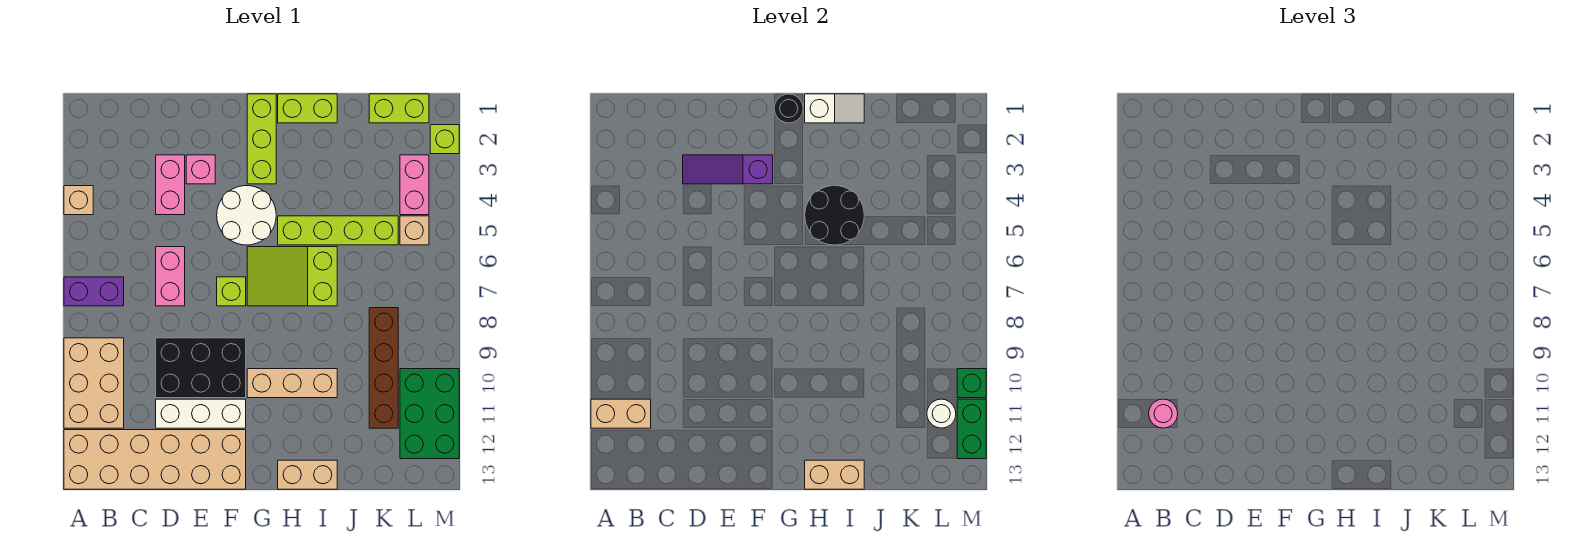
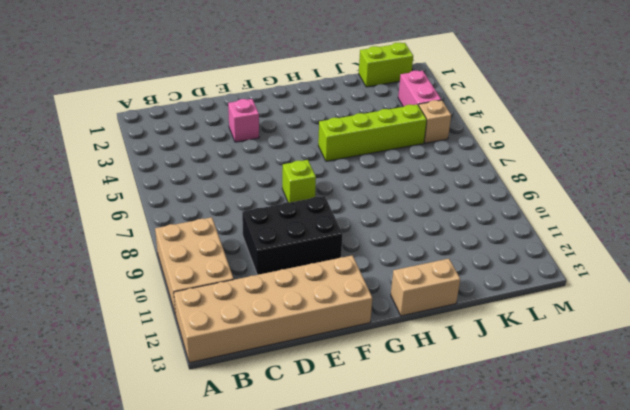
none -> tan brick A4 level 1
none -> purple brick A7:B7 level 1
none -> pink brick D3:D4 level 1
none -> pink brick D6:D7 level 1

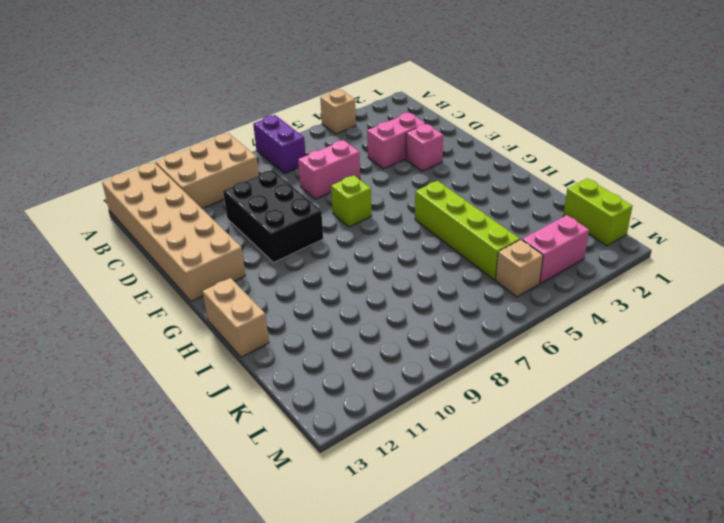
none -> white brick D11:F11 level 1
none -> white round brick F4:G5 level 1
none -> lime brick G1:G3 level 1
none -> lime slope G6:I7 level 1 top I

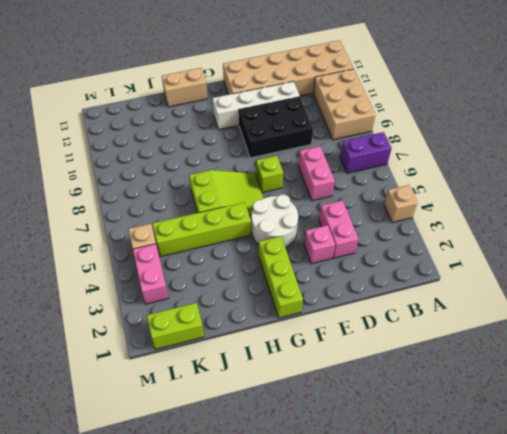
white brick D11:G11 level 1 -> white brick D11:F11 level 1
none -> tan brick G10:I10 level 1
none -> lime brick H1:I1 level 1
none -> brown brick K8:K11 level 1
none -> green brick L10:M12 level 1

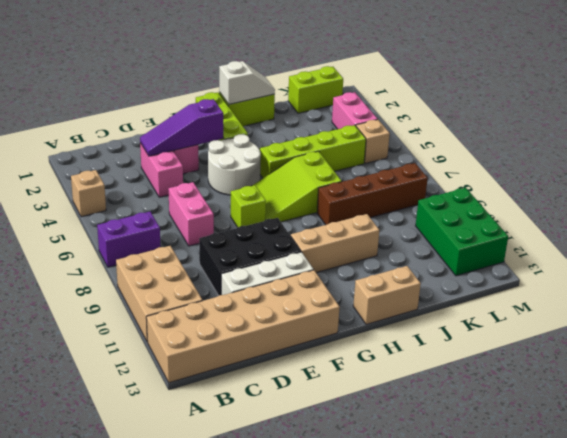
brown brick I8:L8 level 1 -> brown brick K8:K11 level 1
none -> lime brick M2 level 1
none -> tan brick A11:B11 level 2
none -> black round brick G1 level 2
none -> black round brick H4:I5 level 2

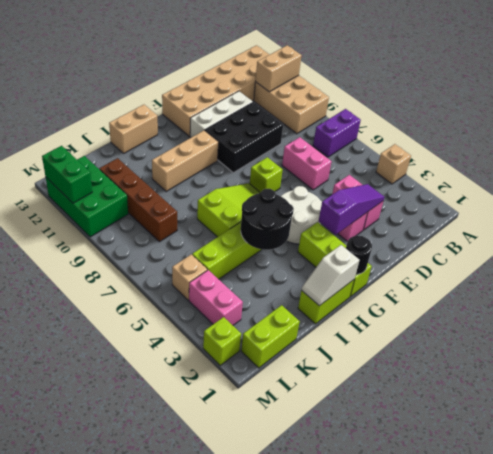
none -> tan brick H13:I13 level 2
none -> white round brick L11 level 2
none -> green brick M10 level 2
none -> pink round brick B11 level 3

